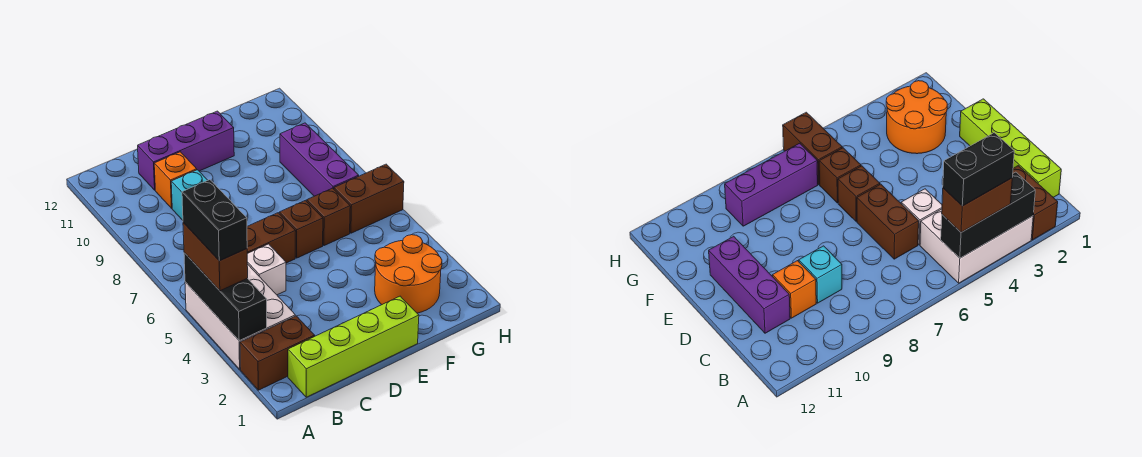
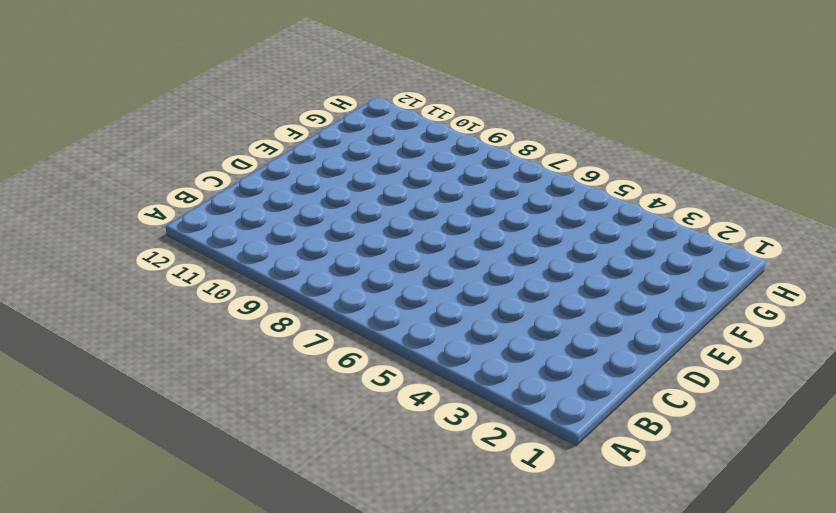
none -> brown brick A2:B2 level 1
none -> white brick A3:B5 level 1
none -> lime brick B1:E1 level 1

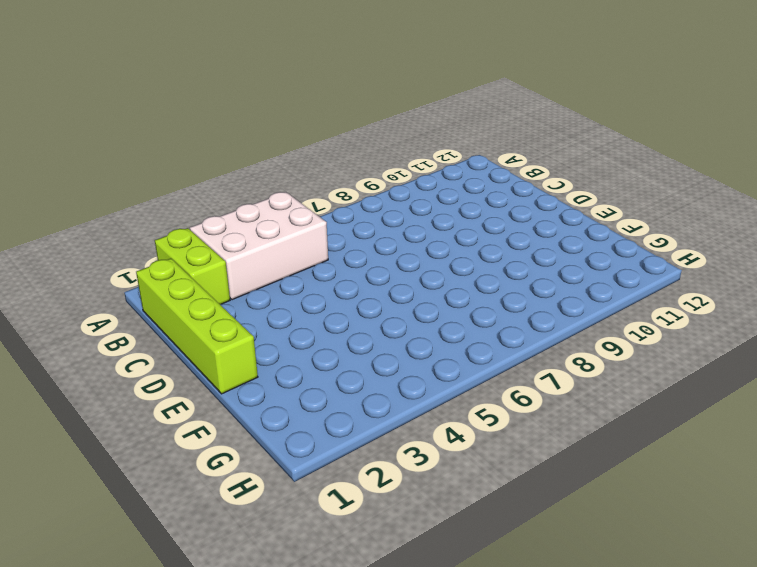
lime brick A2:B2 level 1 -> brown brick A2:B2 level 1
none -> white brick C5 level 1
none -> brown brick C6:D6 level 1
none -> cyan brick C9 level 1

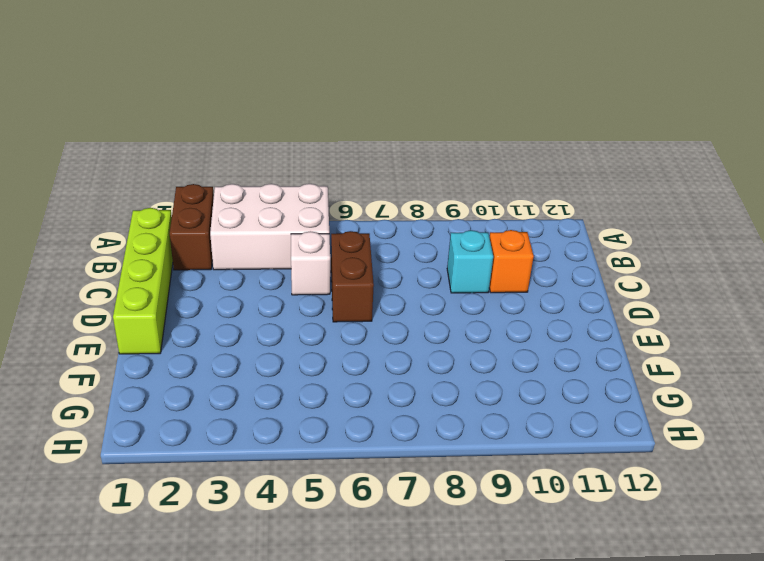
none -> purple brick C11:E11 level 1
none -> brown brick E6 level 1
none -> orange round brick F2:G3 level 1

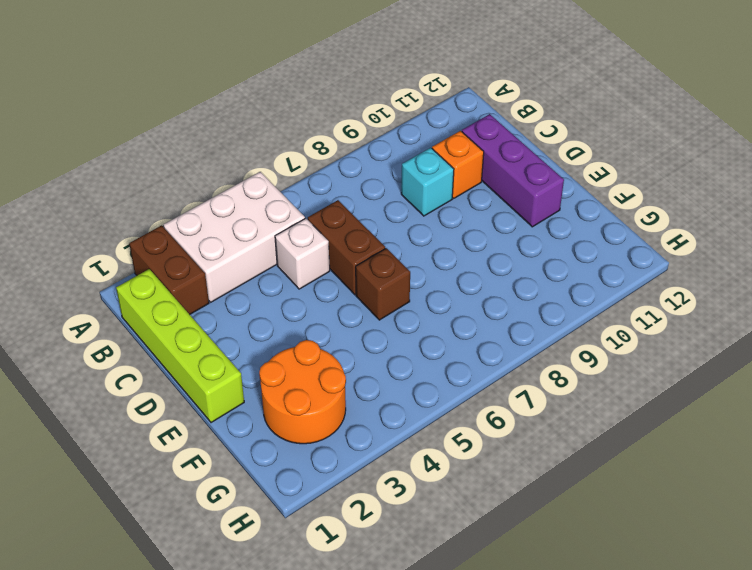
none -> brown brick F6 level 1
none -> brown brick G6:H6 level 1
none -> purple brick G7:G9 level 1

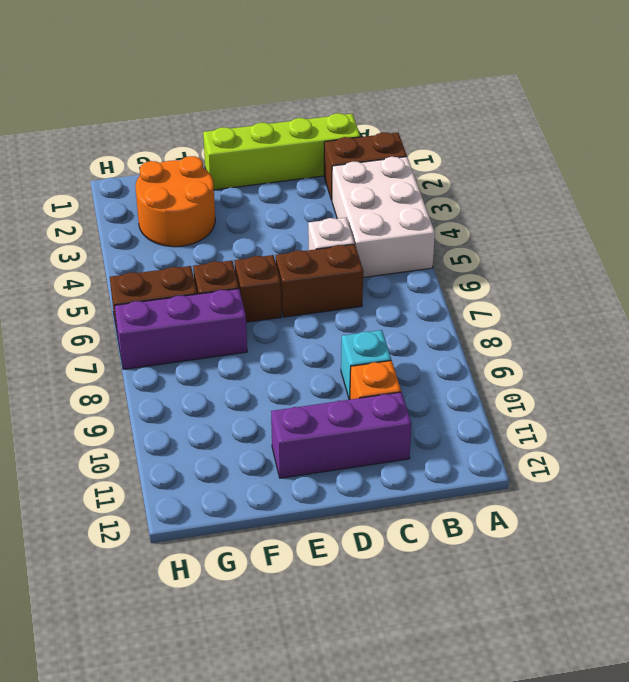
purple brick F7:H7 level 1 -> purple brick G7:G9 level 1
none -> black brick A3:A5 level 2
none -> brown brick A4:A5 level 3
none -> black brick A4:A5 level 4

